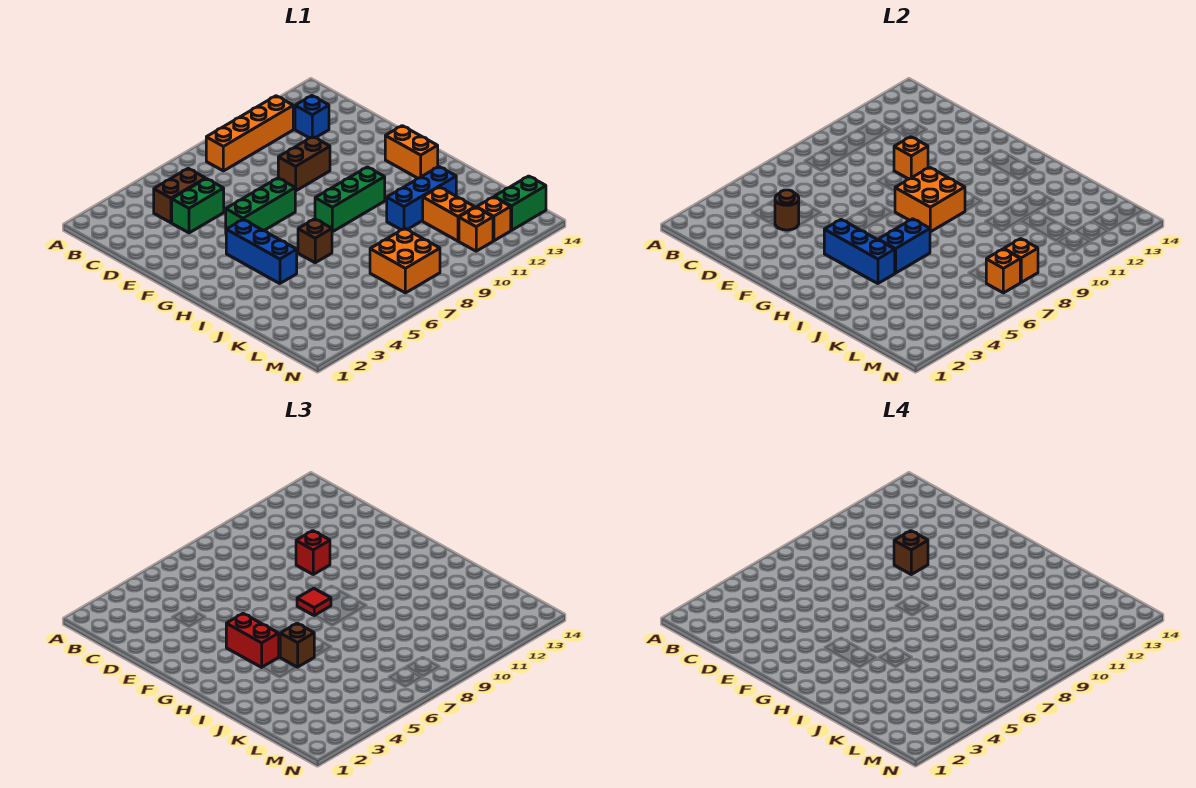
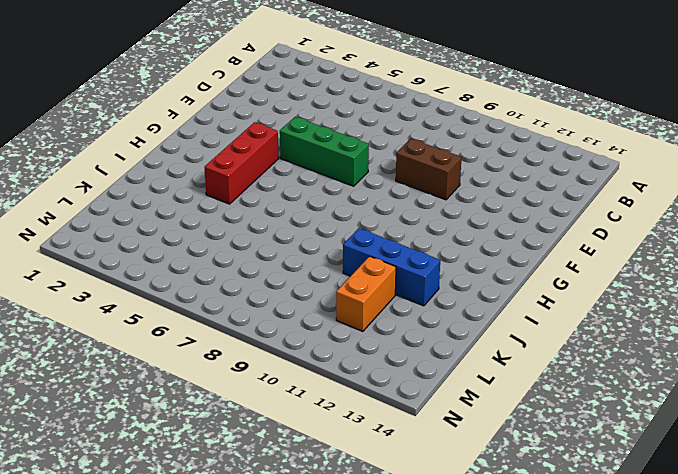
red brick G4:I4 level 1 -> blue brick G4:I4 level 1
none -> orange brick B8:B11 level 1
none -> brown brick C4:C5 level 1
none -> blue brick C12 level 1

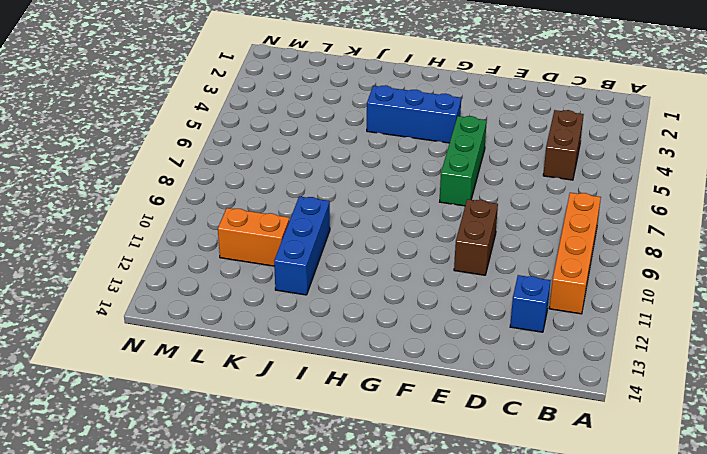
none -> green brick D4:D5 level 1
none -> orange brick G13:H13 level 1
none -> green brick H8:H10 level 1

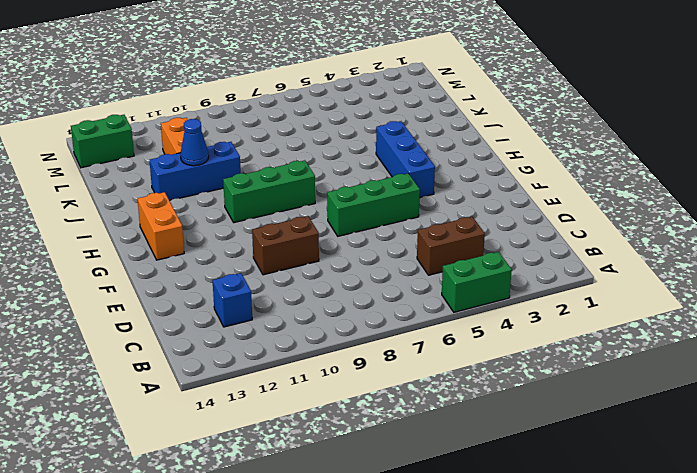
green brick A4:A5 level 1 -> green brick D4:D5 level 1
blue cone J11 level 2 -> none
none -> orange brick B8:B11 level 1
none -> brown brick I6 level 1
none -> orange brick L7:M8 level 1

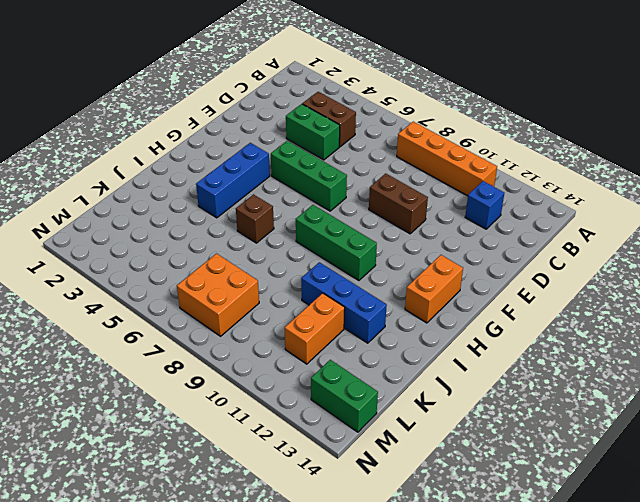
none -> orange brick M11 level 1
none -> orange brick M12 level 1
none -> brown round brick D4 level 2

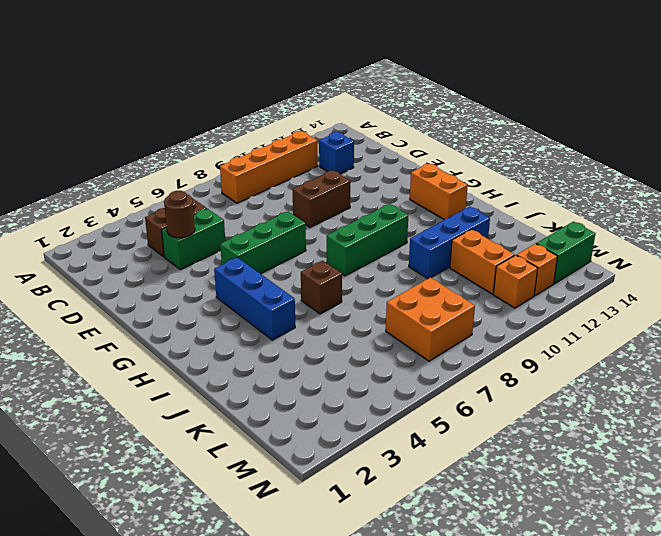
none -> orange brick E10 level 2
none -> blue brick G4:I4 level 2
none -> orange brick G8:H9 level 2

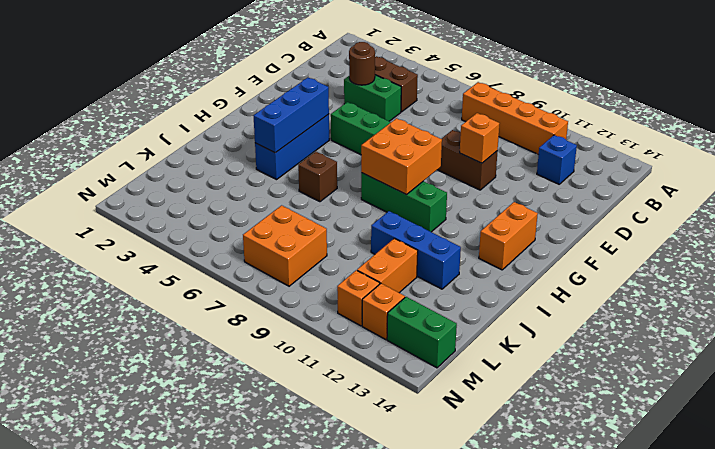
none -> blue brick I5:I6 level 2
none -> orange brick M7 level 2
none -> orange brick M8 level 2

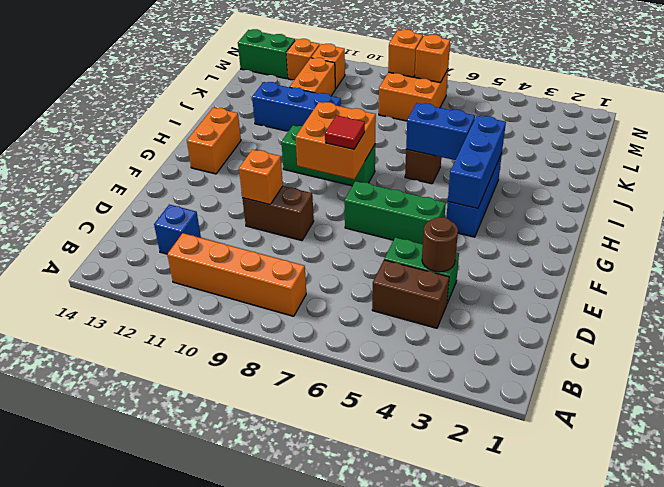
none -> red brick E10 level 3
none -> red brick G4:H4 level 3
none -> brown brick I5 level 3

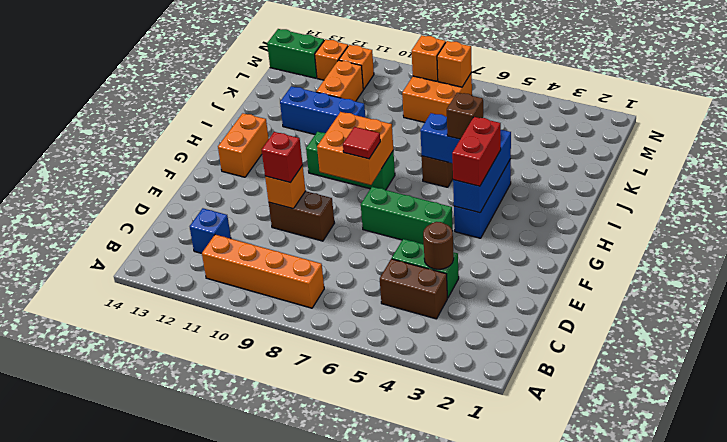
none -> brown brick E10 level 4

